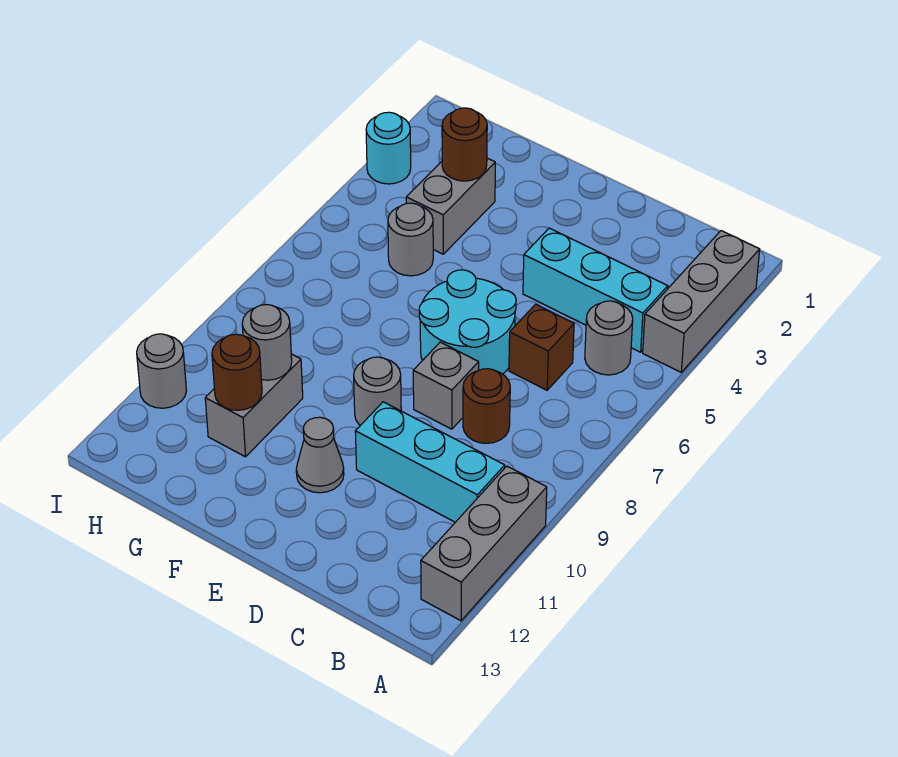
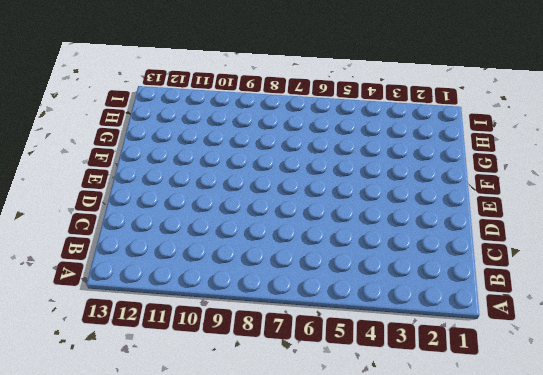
none -> grey brick A2:A4 level 1
none -> grey brick A10:A12 level 1
none -> cyan brick B4:D4 level 1

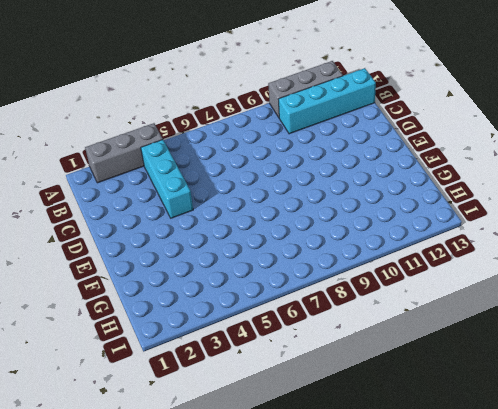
cyan brick B10:B13 level 1 -> cyan brick B10:D10 level 1
none -> grey round brick B5 level 1
none -> brown brick C6 level 1
none -> brown round brick C8 level 1

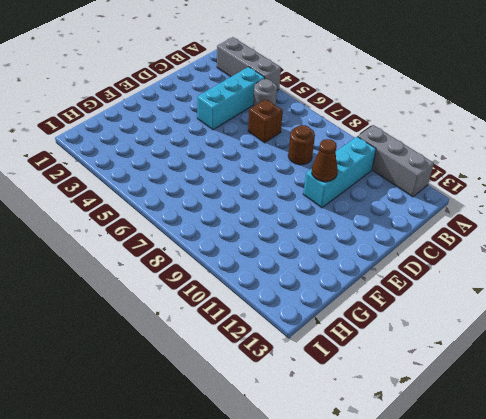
brown cone D10 level 2 -> none
none -> cyan round brick D6:E7 level 1
none -> grey brick D8 level 1
none -> grey round brick E9 level 1

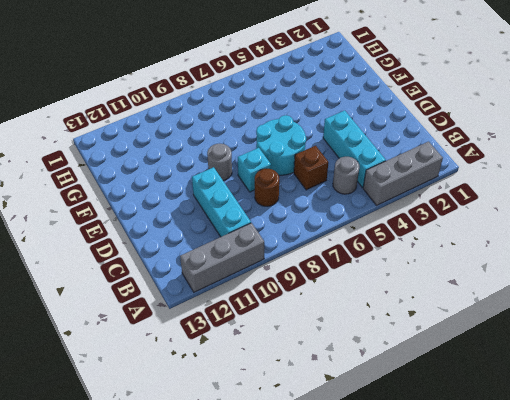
cyan brick D8 level 1 -> grey brick D8 level 1
none -> grey cone E11 level 1
none -> grey brick G3:G4 level 1
none -> grey round brick G5 level 1

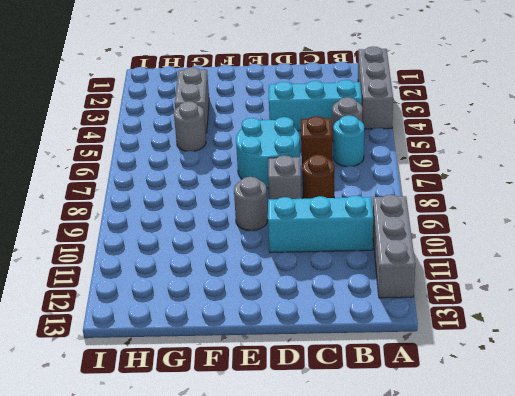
cyan round brick B6 level 1 -> cyan round brick I3 level 1
none -> grey cone E11 level 1
none -> grey brick G10:G11 level 1
none -> grey round brick I11 level 1

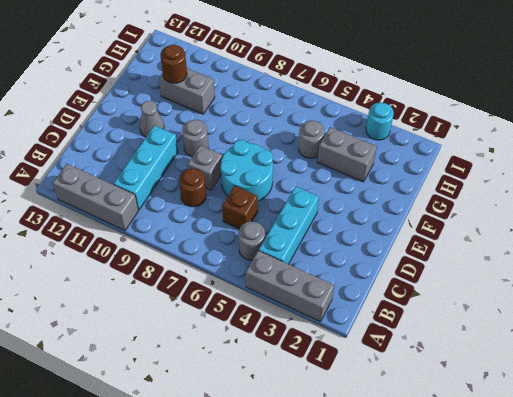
none -> grey round brick I11 level 1
none -> brown round brick G3 level 2
none -> grey round brick G10 level 2

